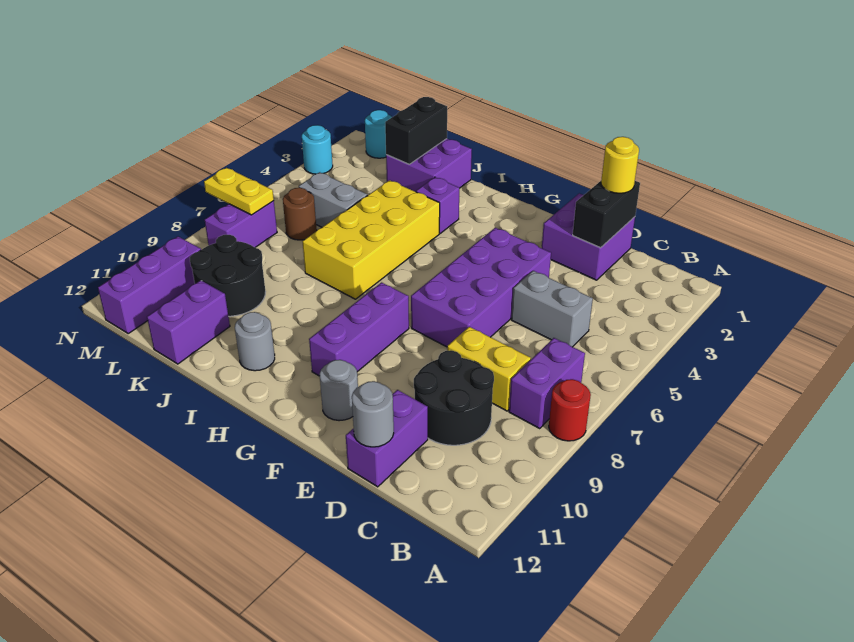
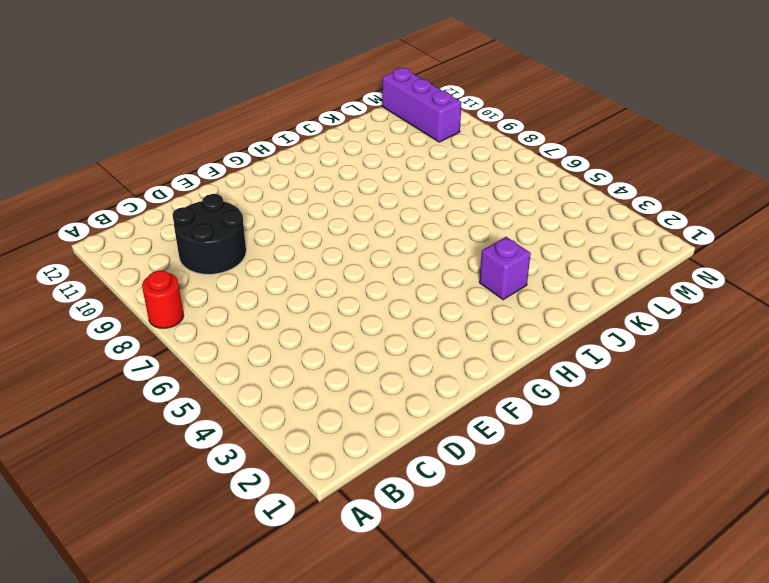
none -> purple brick B7:B8 level 1
none -> grey brick C5:D5 level 1
none -> yellow brick C8:D8 level 1

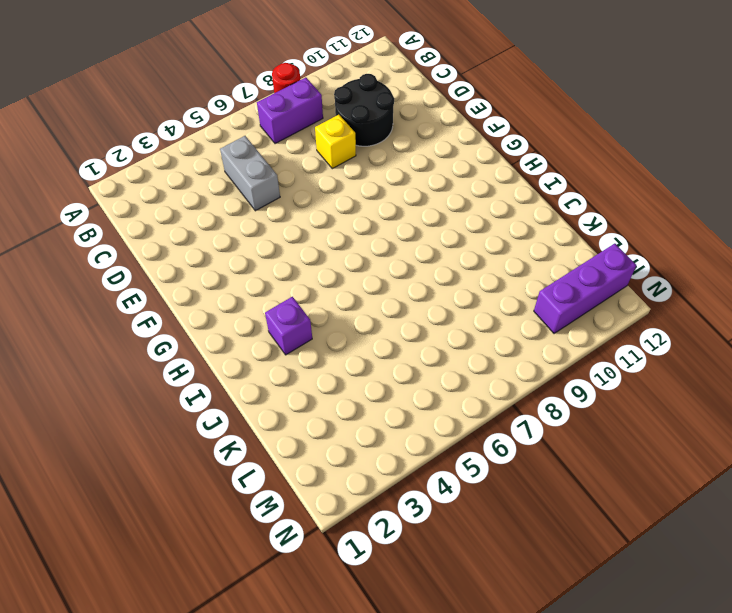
yellow brick D8 level 1 -> yellow brick C8:D8 level 1
none -> purple brick D1:E2 level 1
none -> purple brick D11:D12 level 1
none -> purple brick E4:F7 level 1

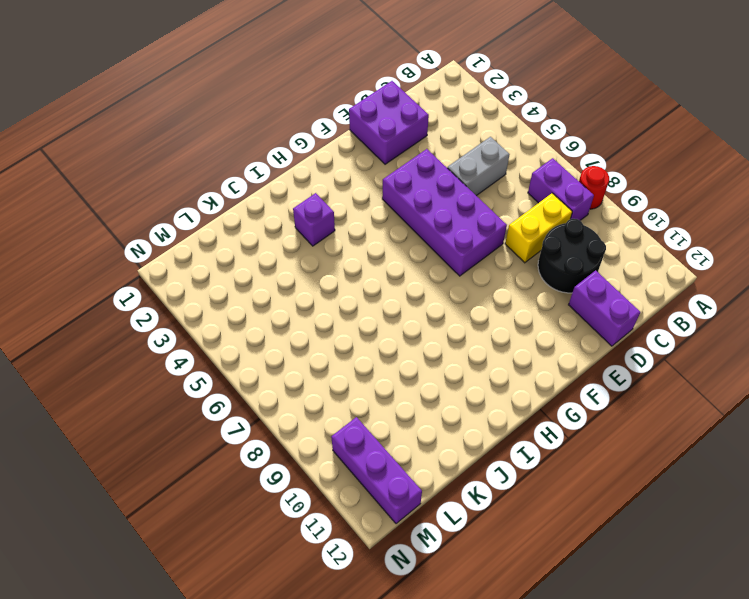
none -> grey round brick F11 level 1
none -> purple brick G8:G10 level 1
none -> yellow brick I4:J7 level 1

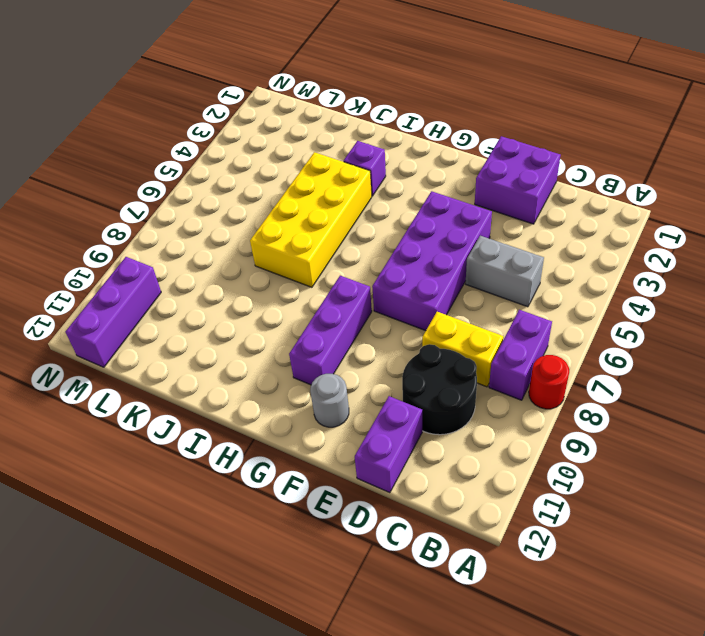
none -> grey round brick I11 level 1
none -> purple brick J1:K2 level 1
none -> grey brick K5:L5 level 1

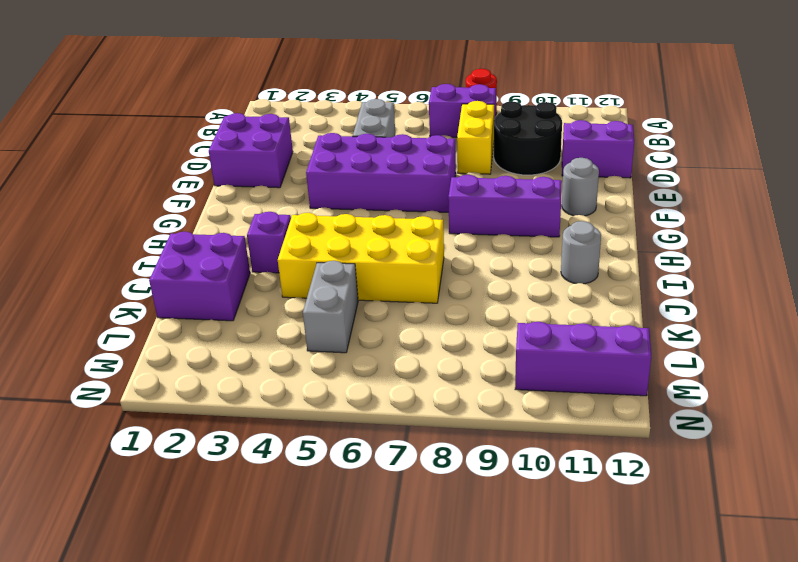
none -> black round brick K9:L10 level 1
none -> purple brick K11:K12 level 1
none -> brown round brick L6 level 1

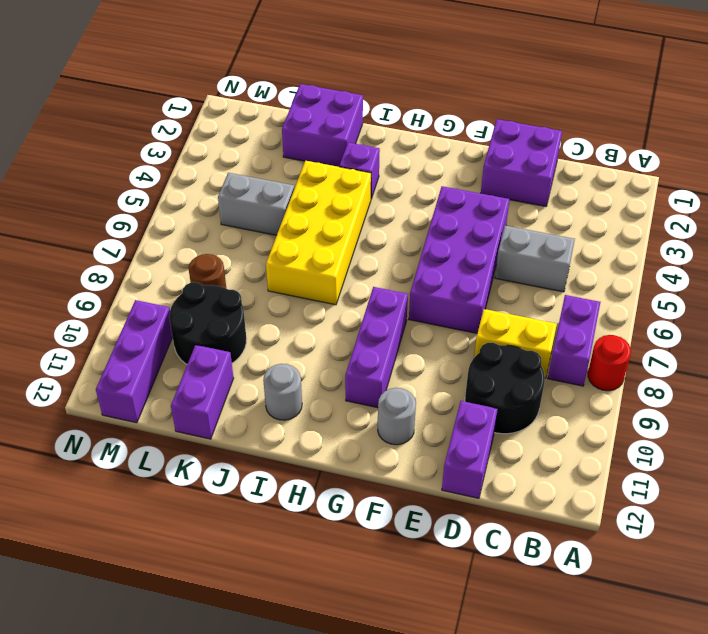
brown round brick L8 level 1 -> brown round brick L6 level 1
none -> cyan round brick M1 level 1
none -> purple brick M7:M8 level 1
none -> cyan round brick N3 level 1

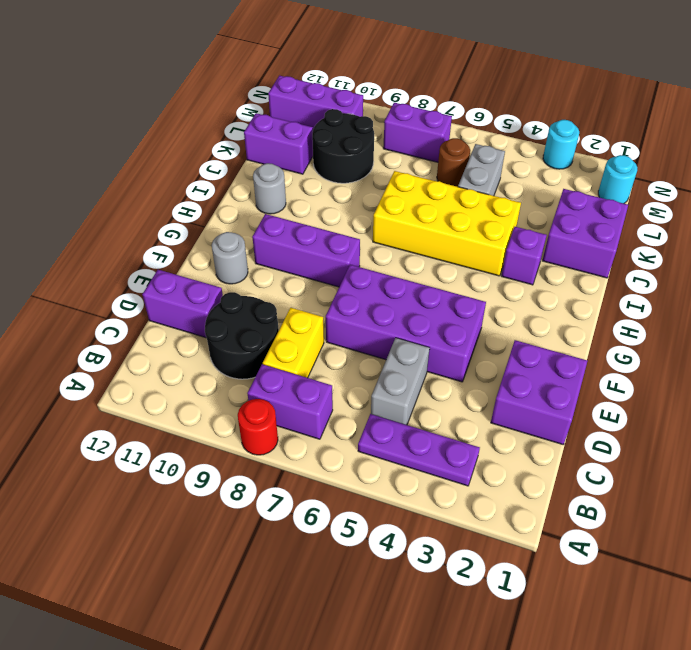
purple plate B3:B5 level 1 -> none
none -> black brick D1:D2 level 2
none -> grey round brick D12 level 2
none -> black brick K1:K2 level 2

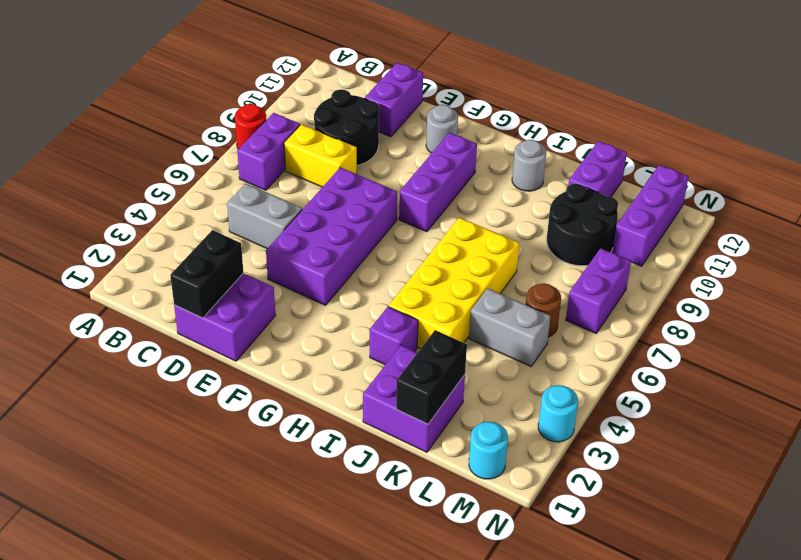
none -> grey round brick D12 level 2
none -> yellow plate M7:N7 level 2
none -> yellow round brick D1 level 3

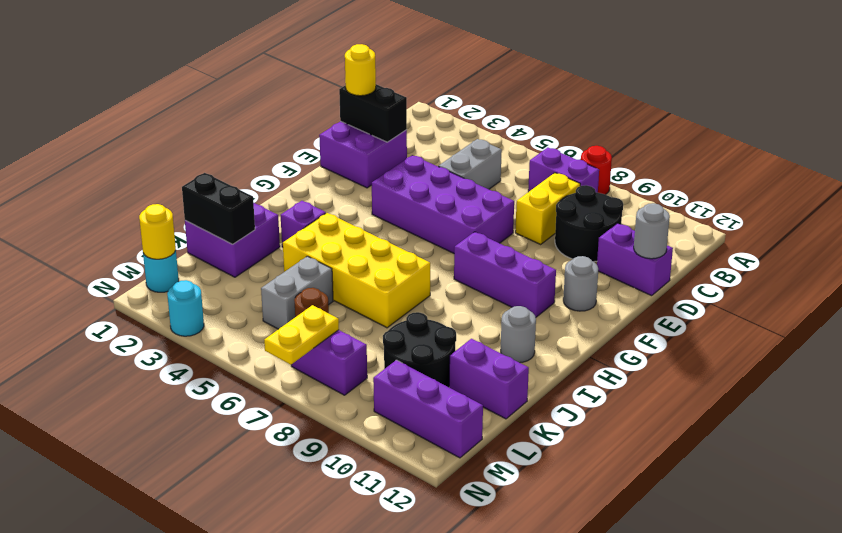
yellow round brick M1 level 2 -> none

